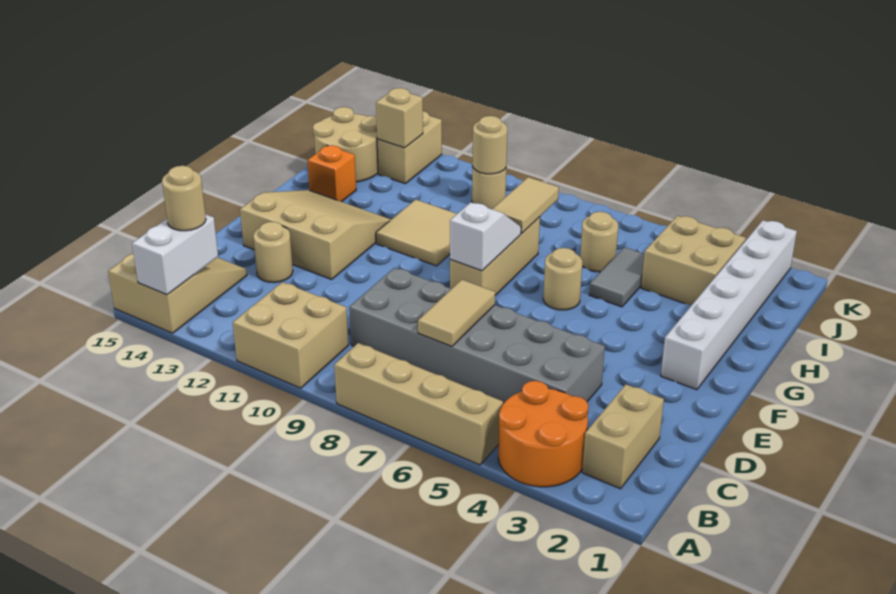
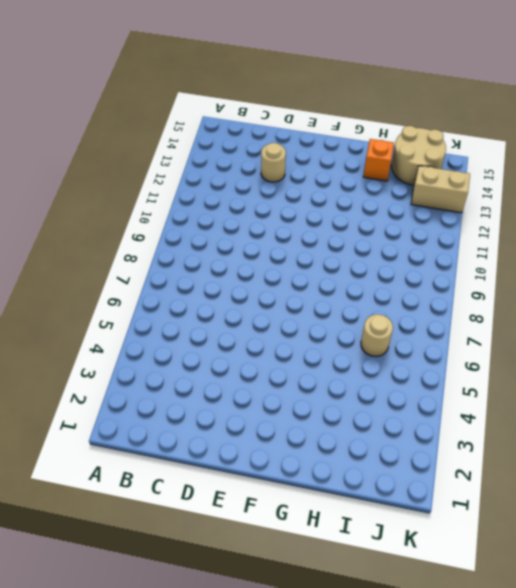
none -> orange round brick A3:B4 level 1
none -> tan brick A5:A8 level 1
none -> tan brick A10:B11 level 1

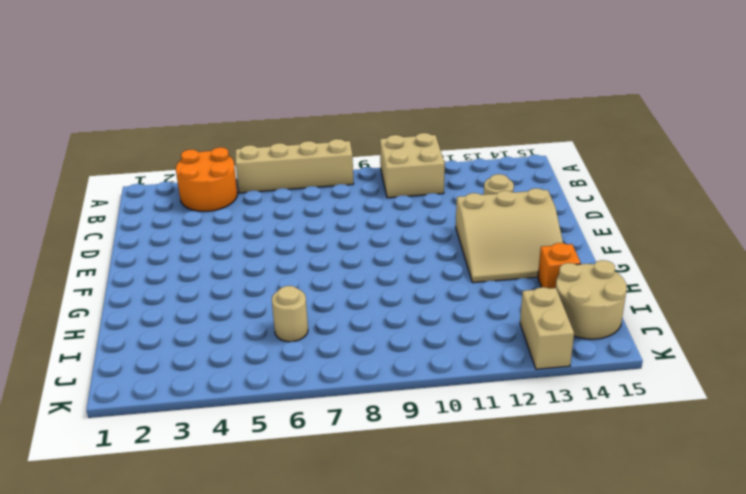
none -> tan slope A14:C15 level 1 top A
none -> tan brick B2:C2 level 1
none -> grey brick C4:D9 level 1

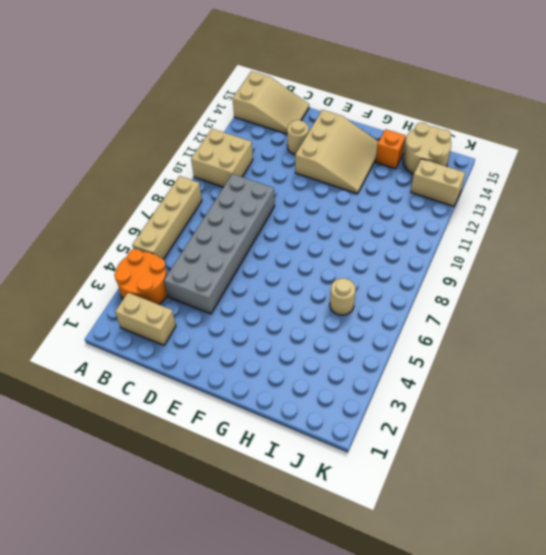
none -> white brick F2:K2 level 1
none -> tan brick F8:H8 level 1
none -> tan round brick G6 level 1

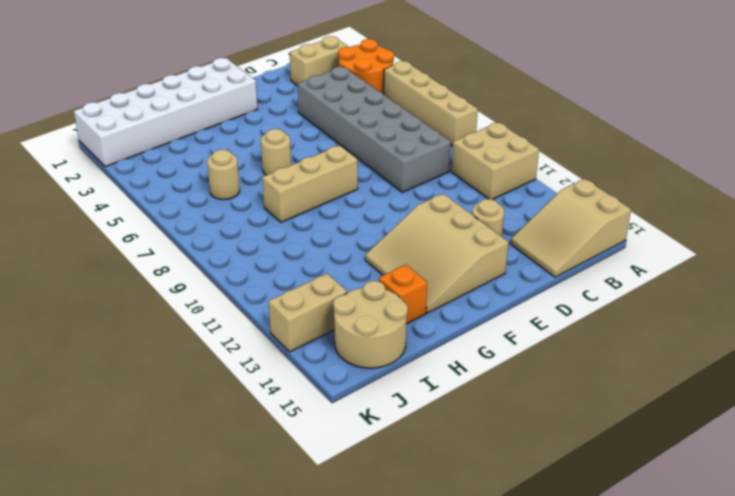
white brick F1:K2 level 1 -> white brick F2:K2 level 1
none -> tan tile G10:H11 level 1
none -> grey tile H5:I5 level 1
none -> tan brick I3:J4 level 1

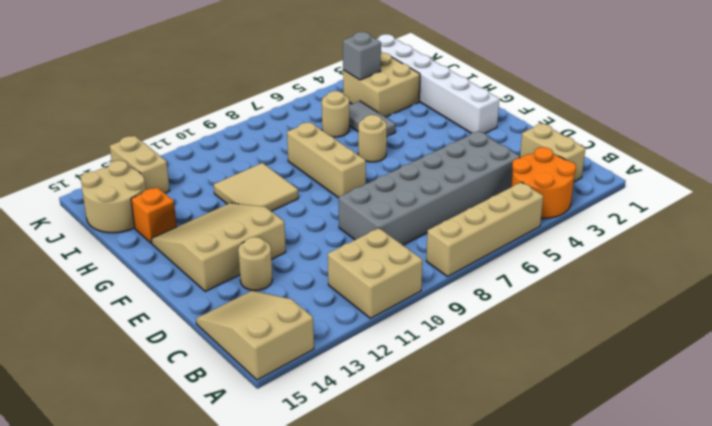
grey brick J4 level 2 -> none
none -> tan round brick J10 level 1
none -> white brick A14:B14 level 2
none -> tan tile C7:D7 level 2

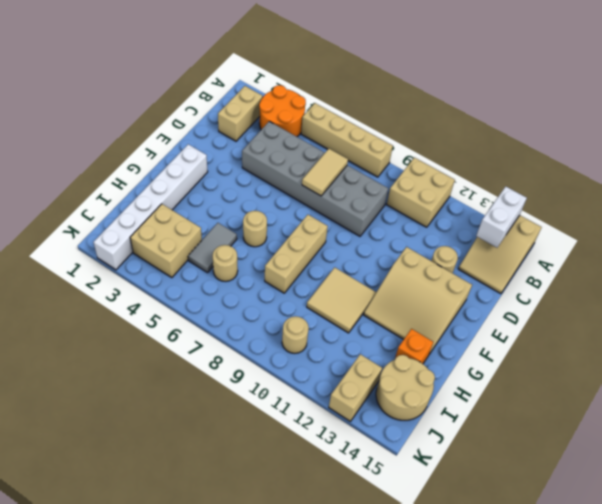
none -> white slope F8:G8 level 2 top F
none -> tan tile H8:I8 level 2
none -> tan round brick J10 level 2

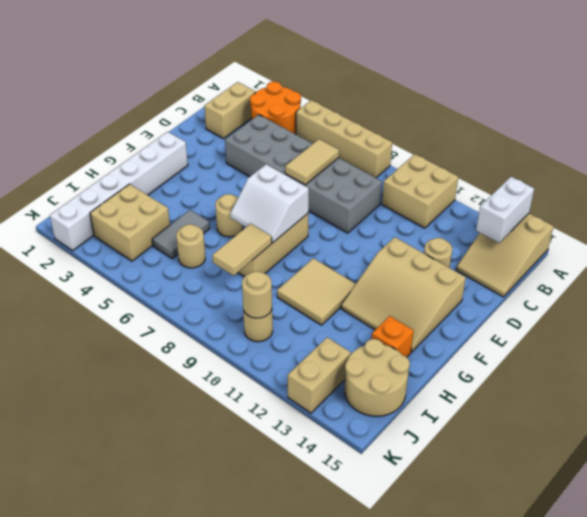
white slope F7:G8 level 2 top F -> white slope F8:G8 level 2 top F
none -> tan brick J13 level 2
none -> tan round brick B14 level 3

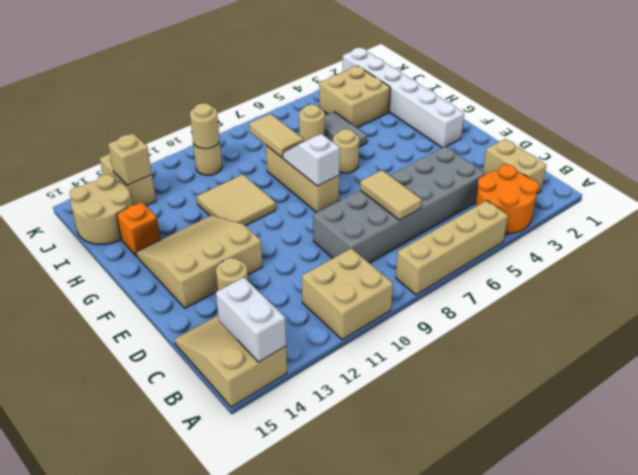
none -> tan round brick B14 level 3

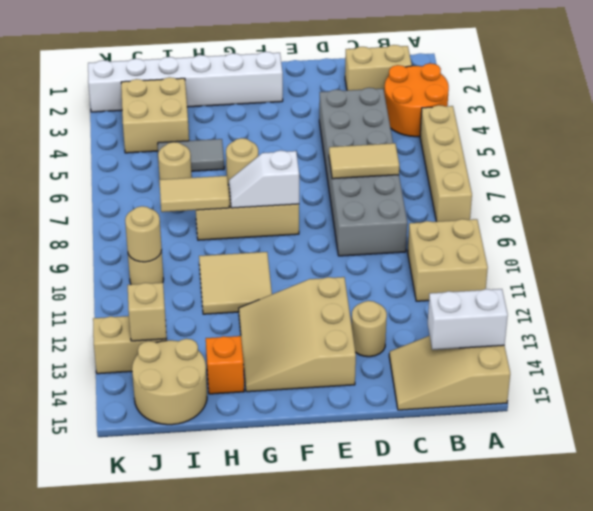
none -> tan round brick B14 level 3

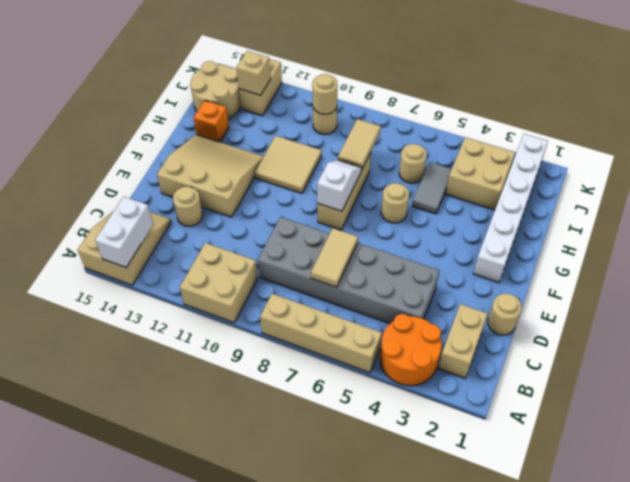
tan round brick D1 level 1 -> tan round brick B14 level 3

